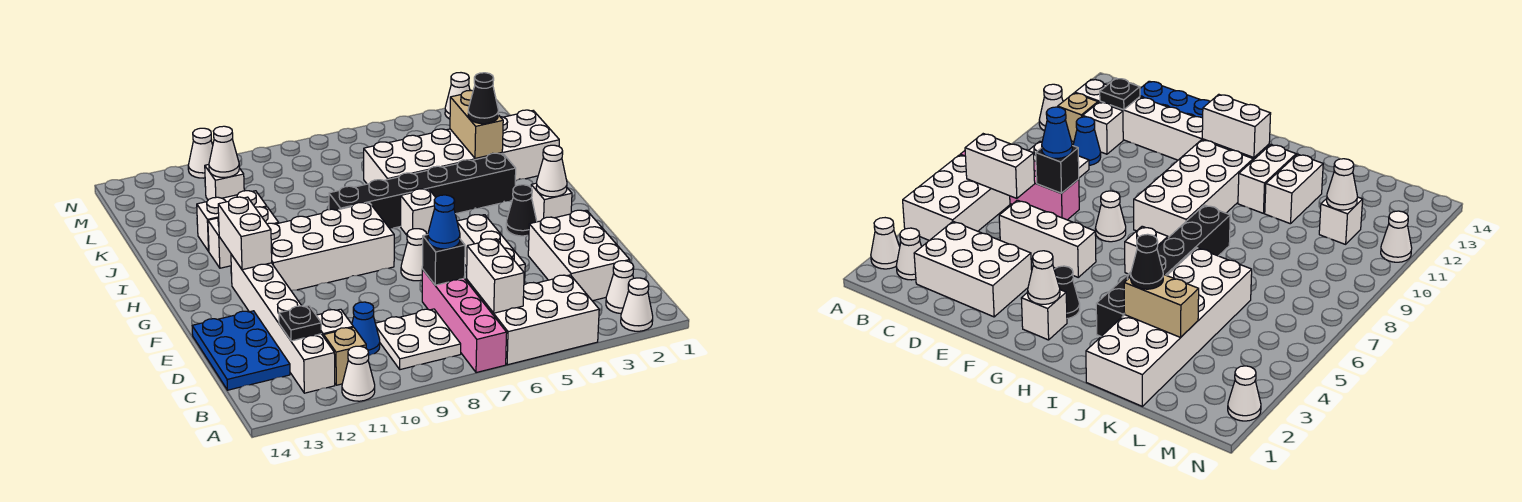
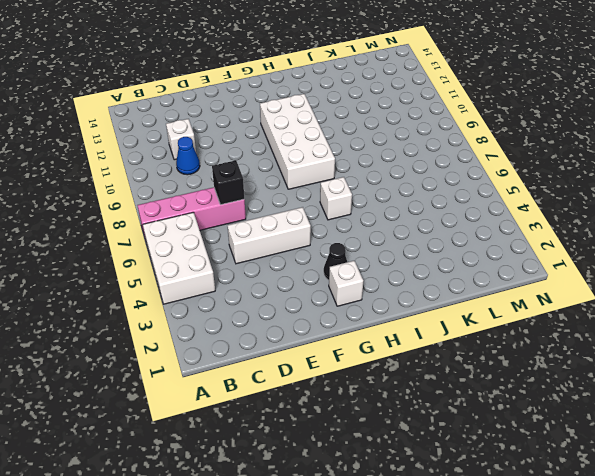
none -> white cone A2 level 1
none -> white cone A11 level 1
none -> white cone B2 level 1
none -> white plate B8:C9 level 1

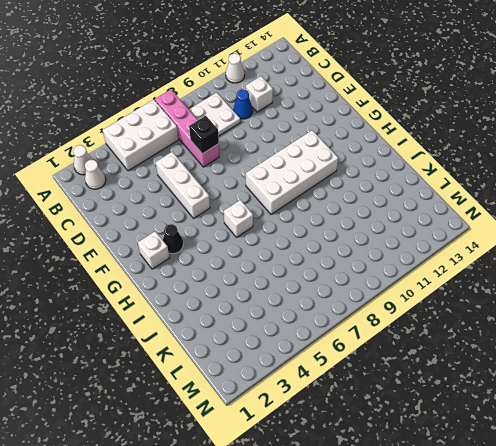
none -> tan brick B11 level 1
none -> white brick B12:G12 level 1
none -> white brick C2:E3 level 1
none -> blue plate C13:E14 level 1

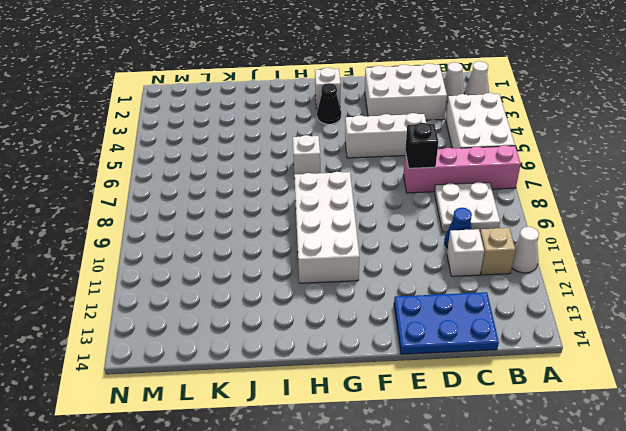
none -> white brick B12:G12 level 1
none -> white cone F7 level 1
none -> black brick I3:I8 level 1
none -> white brick I11:I12 level 1

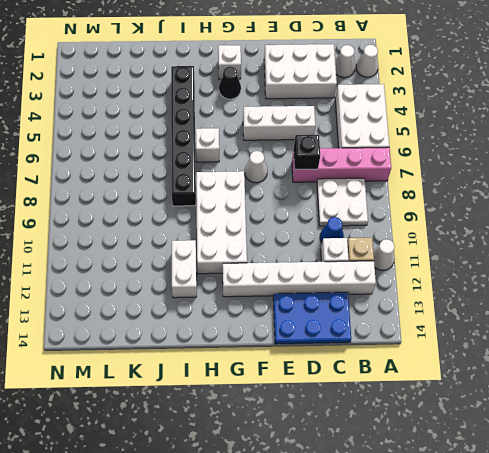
none -> white brick J1:K6 level 1
none -> white brick J11:J12 level 1
none -> white brick L11 level 1
none -> white cone N2 level 1

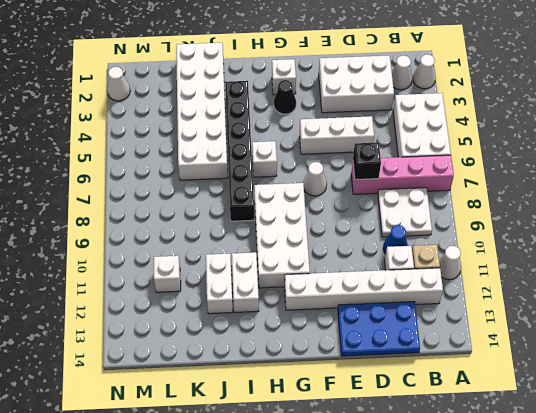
none -> white cone N11 level 1
none -> white brick B6:C6 level 2
none -> black plate C12 level 2
none -> white cone G2 level 2

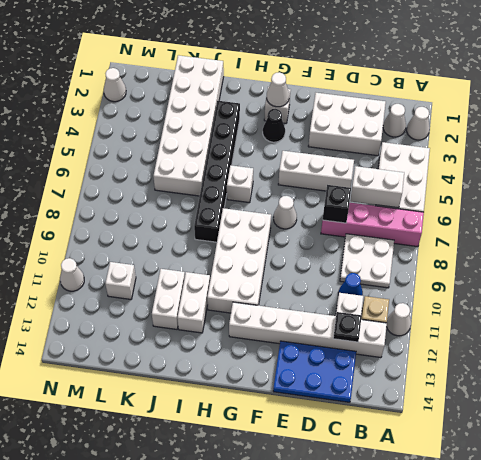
none -> white brick G12:H12 level 2
none -> tan brick J3:K3 level 2
none -> white cone L11 level 2
none -> blue cone D7 level 3

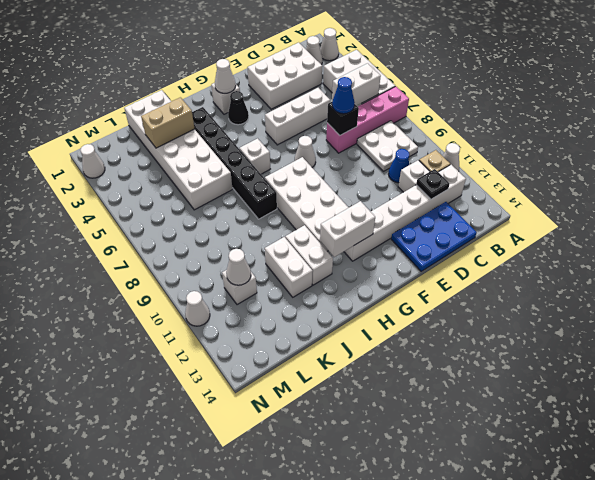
none -> black cone J3 level 3

